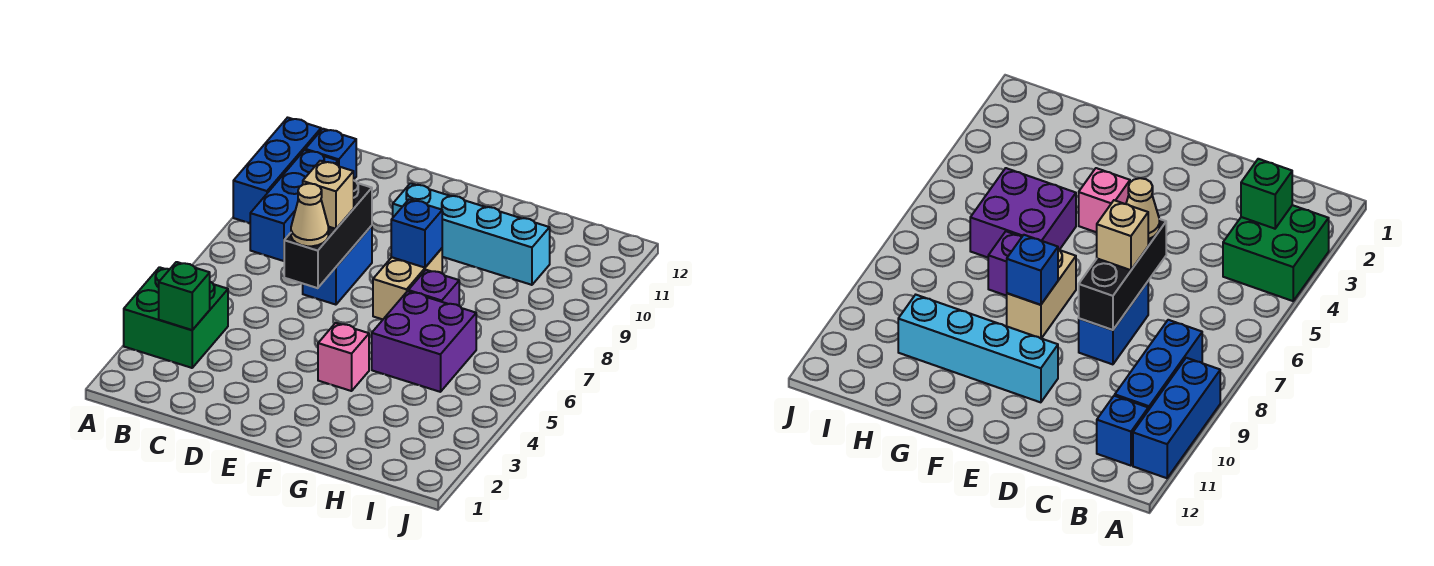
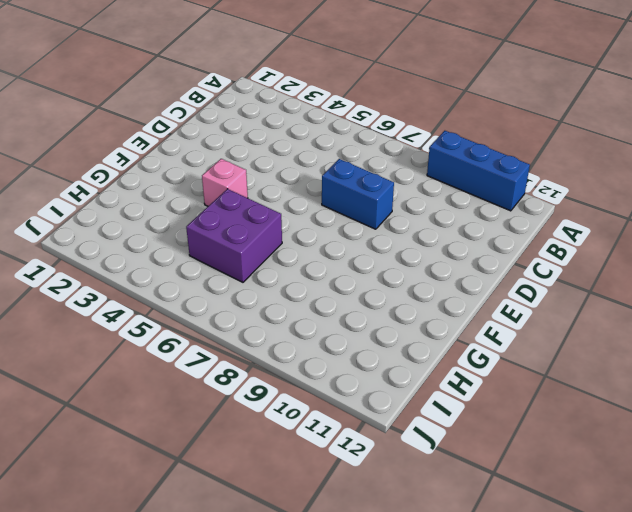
none -> green brick A3:B4 level 1
none -> blue brick B8:B10 level 1
none -> blue brick B11 level 1

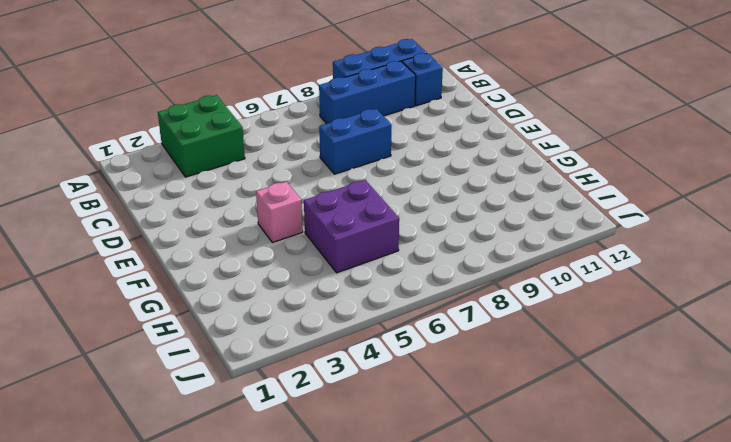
none -> cyan brick E10:H10 level 1
none -> tan brick F7:F8 level 1
none -> purple brick G7 level 1

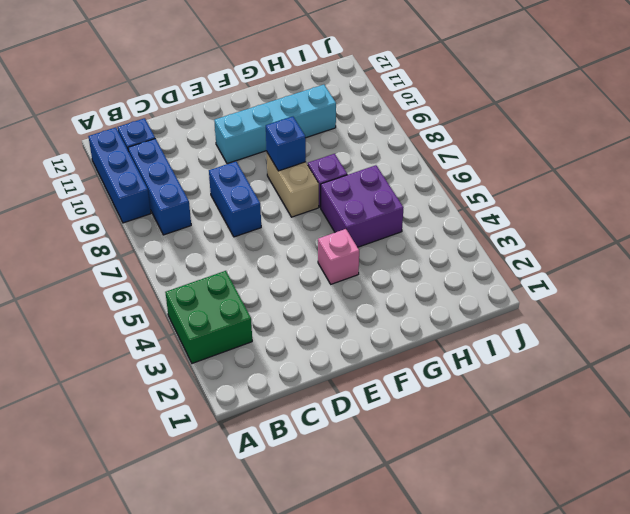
none -> green brick B3 level 2
none -> black brick D6:D8 level 2
none -> tan cone D6 level 3

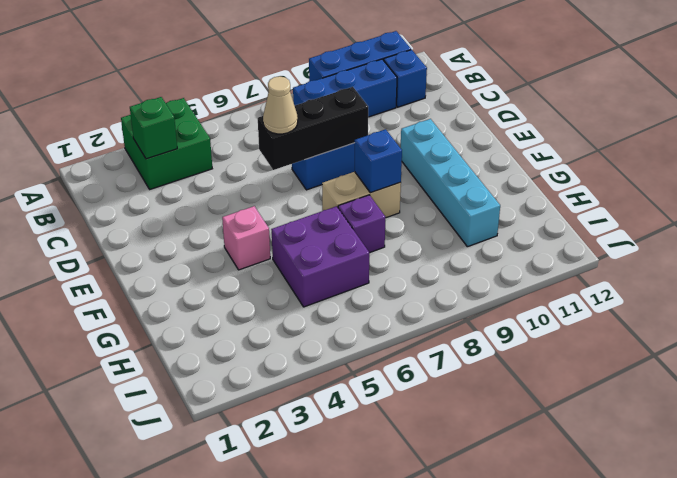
none -> tan brick D7 level 3

